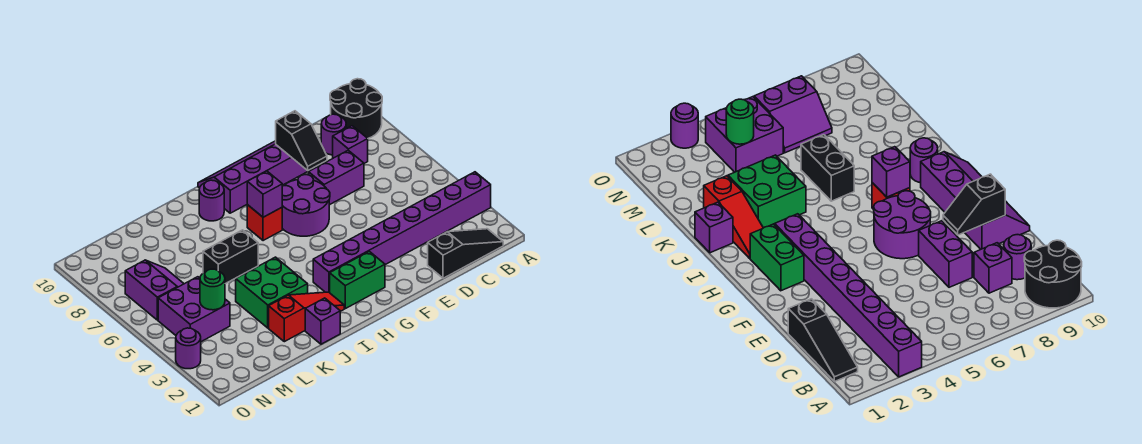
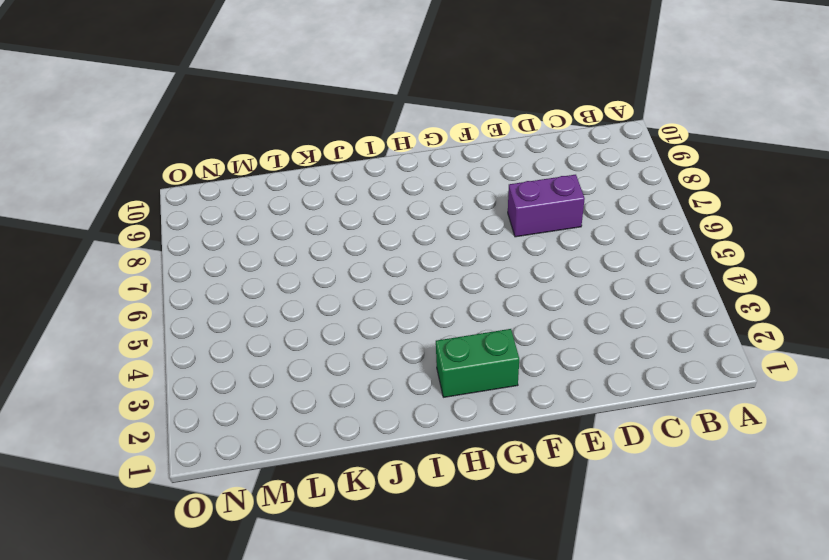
none -> purple brick A3:H3 level 1
none -> black round brick A9:B10 level 1
none -> black slope B1:D1 level 1 top D

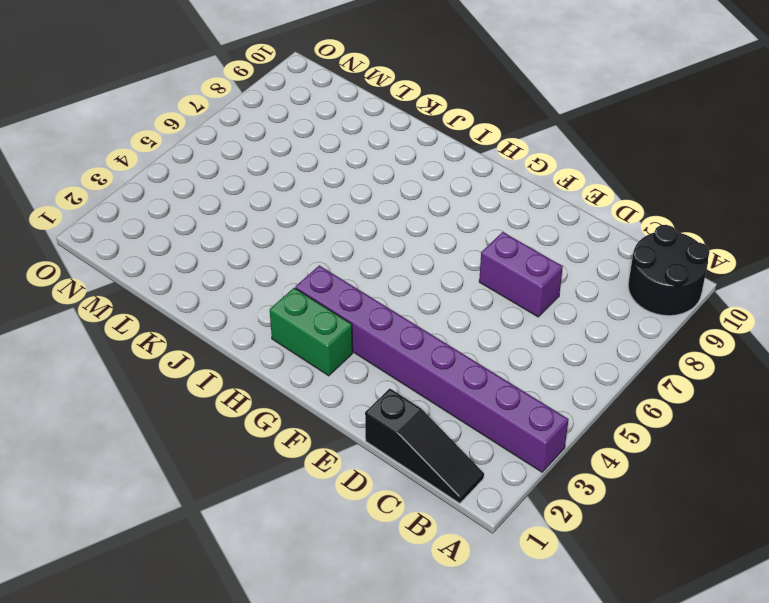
none -> purple brick C8 level 1
none -> purple round brick C9 level 1
none -> purple slope E9:H10 level 1 top 9

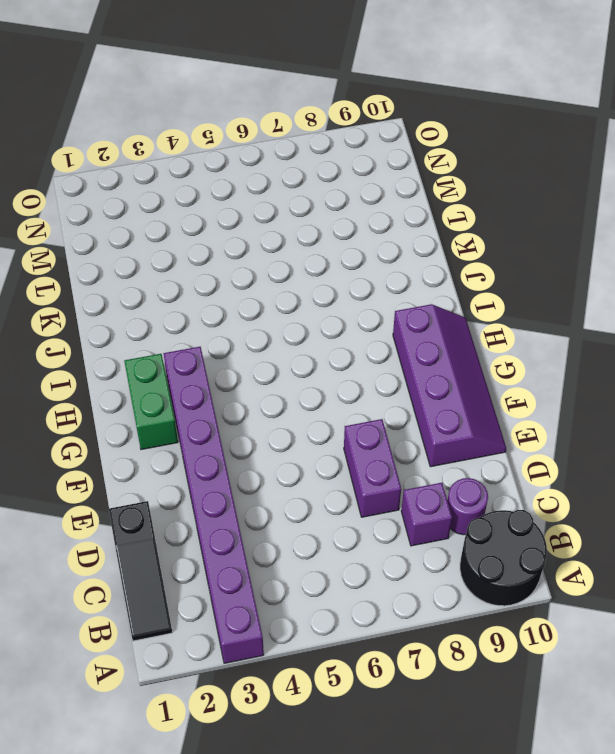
none -> purple round brick F6:G7 level 1
none -> red brick H7 level 1
none -> red slope I2:K2 level 1 top K

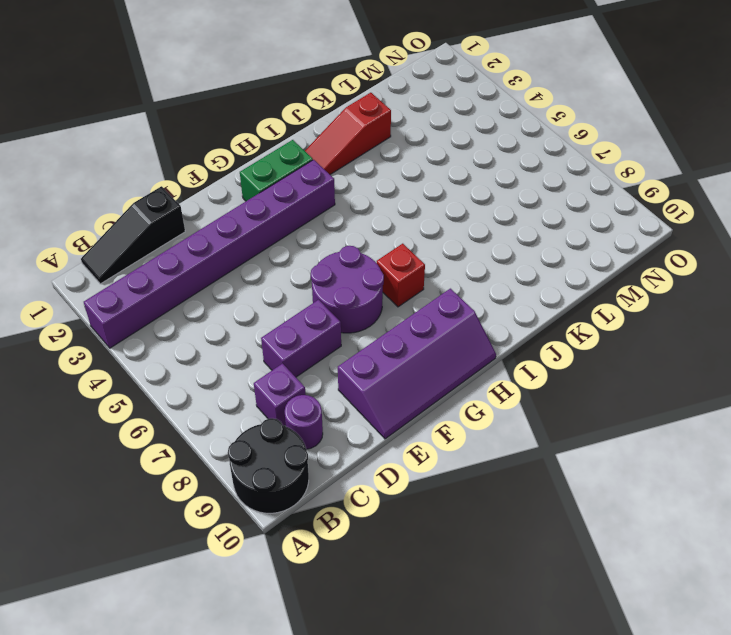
none -> purple round brick I9 level 1
none -> purple brick J1 level 1
none -> green brick J3:K4 level 1

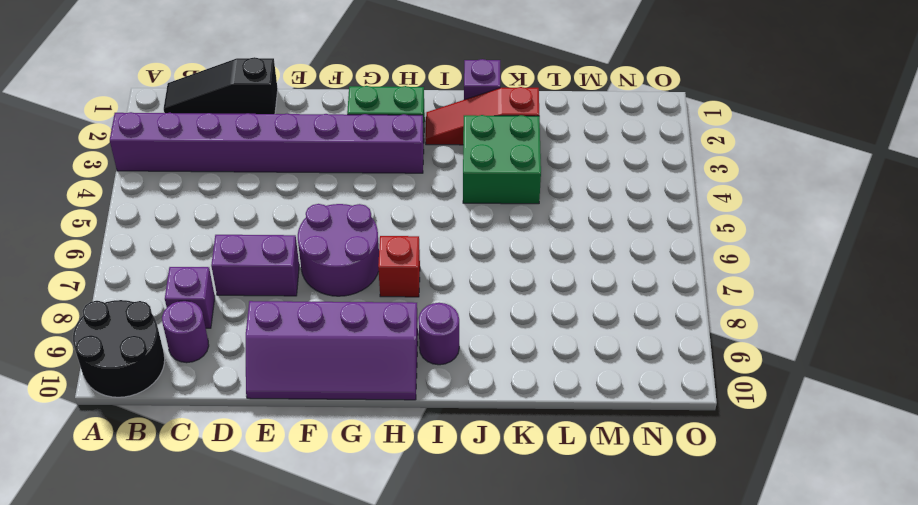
none -> black brick J6:K6 level 1
none -> purple brick M4:N5 level 1
none -> purple slope M6:N7 level 1 top N

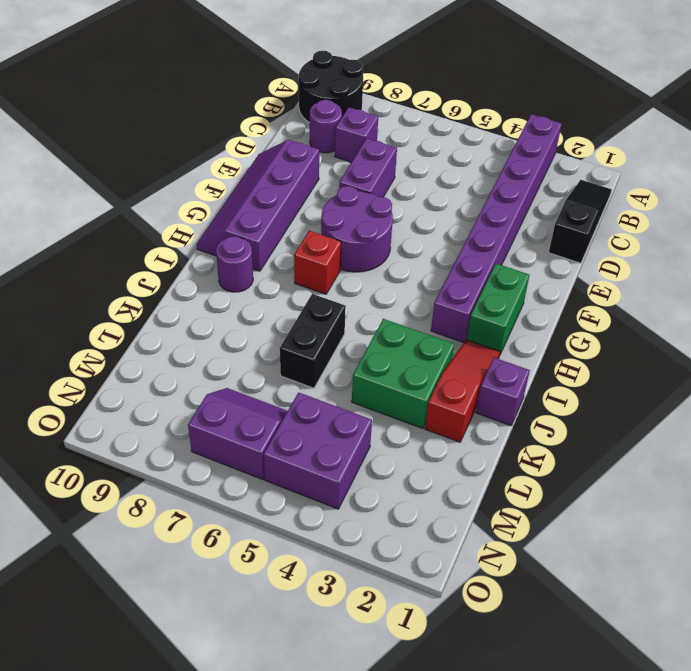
none -> purple round brick O3 level 1
none -> black slope E8:E9 level 2 top 9
none -> purple brick H7 level 2

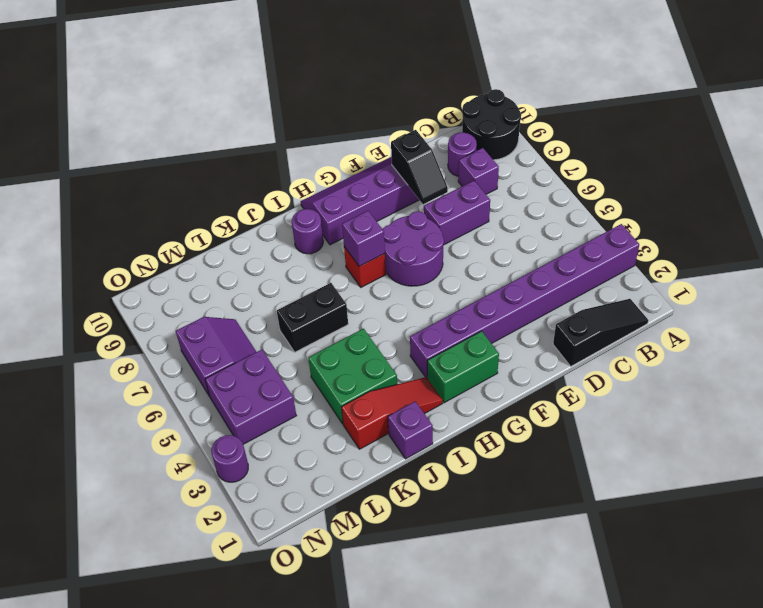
none -> green round brick M4 level 2

